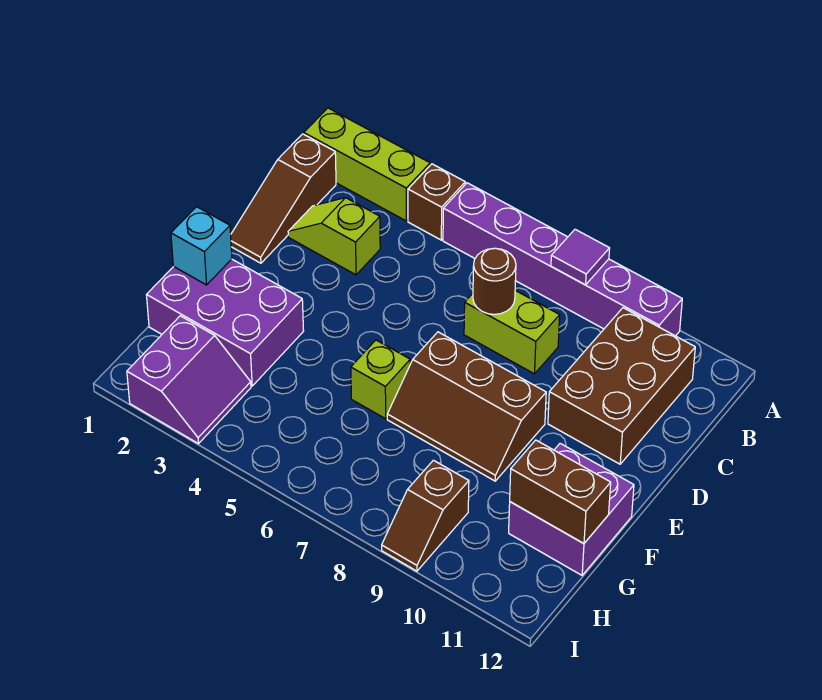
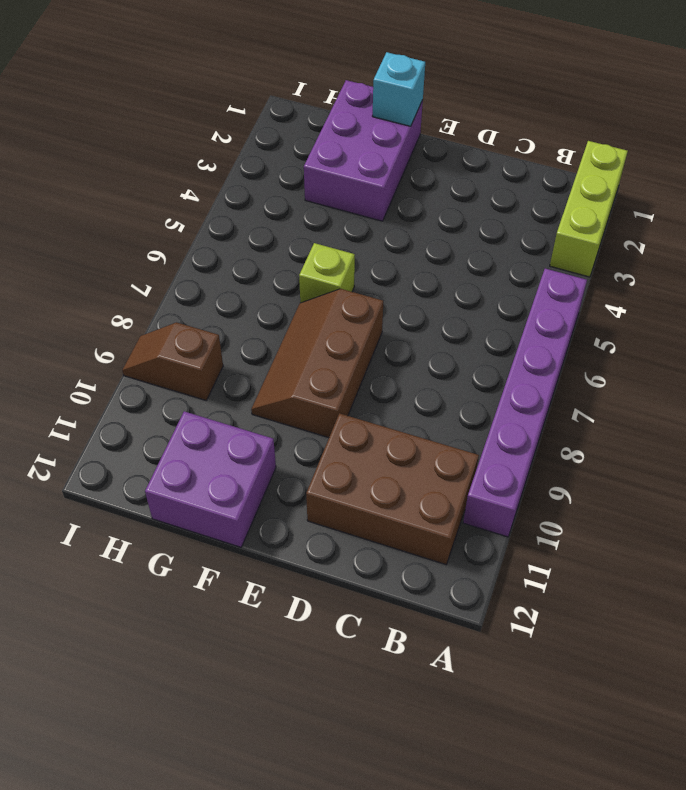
none -> brown brick A4 level 1
none -> brown slope B1:D1 level 1 top B
none -> lime slope C2:C3 level 1 top 3

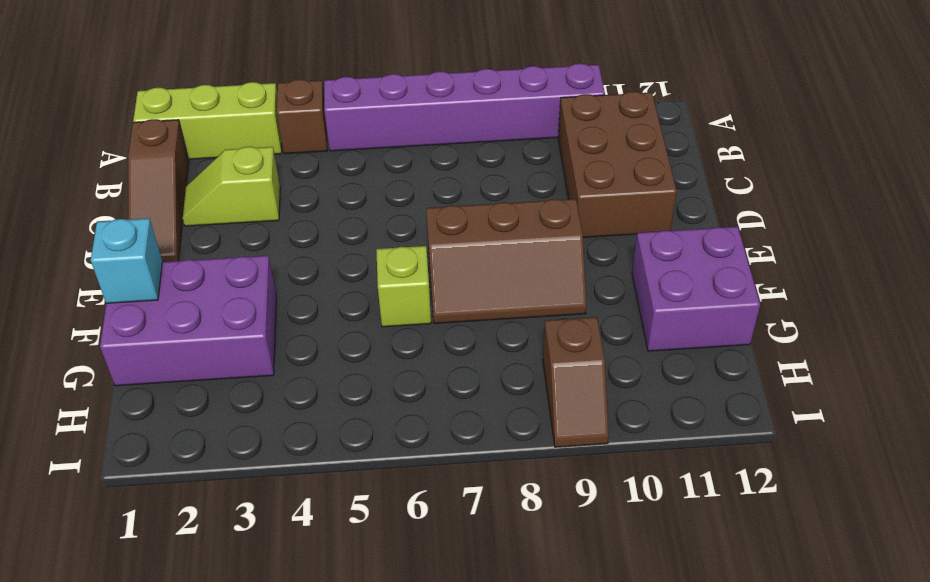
none -> lime brick C7:C8 level 1
none -> purple slope H2:I3 level 1 top 2
none -> purple tile A8 level 2

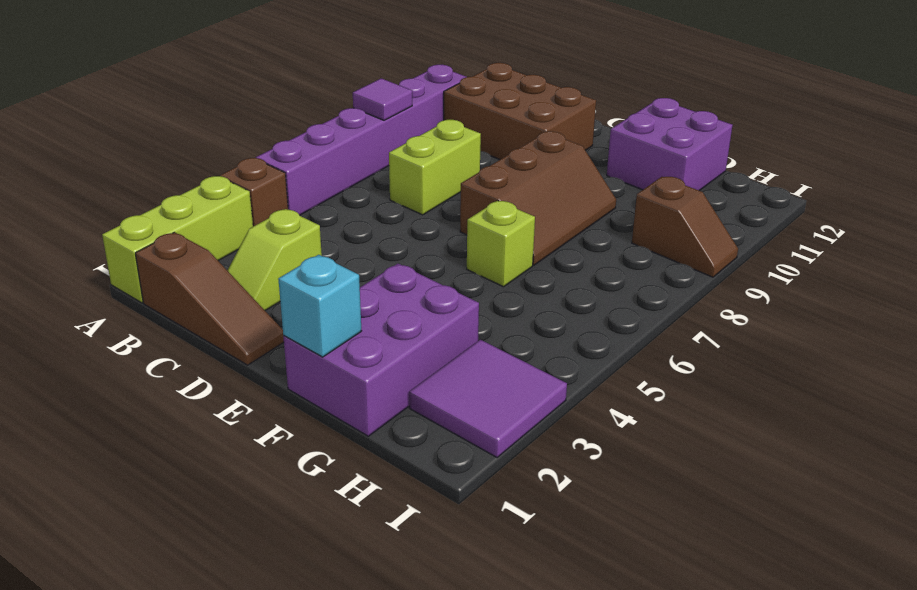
purple tile H2:I3 level 1 -> purple slope H2:I3 level 1 top 2
none -> brown round brick C7 level 2
none -> brown brick G11:G12 level 2

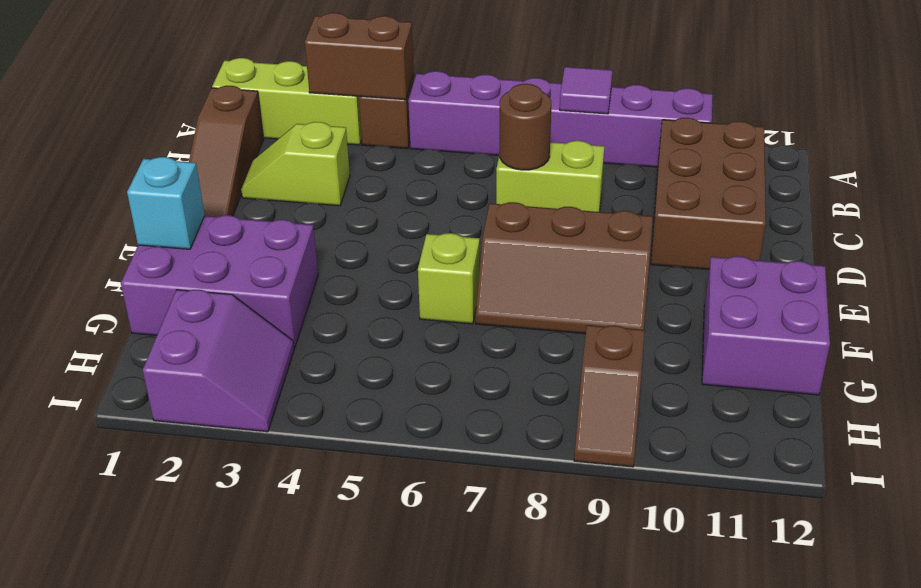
brown brick A3:A4 level 2 -> brown brick G11:G12 level 2

